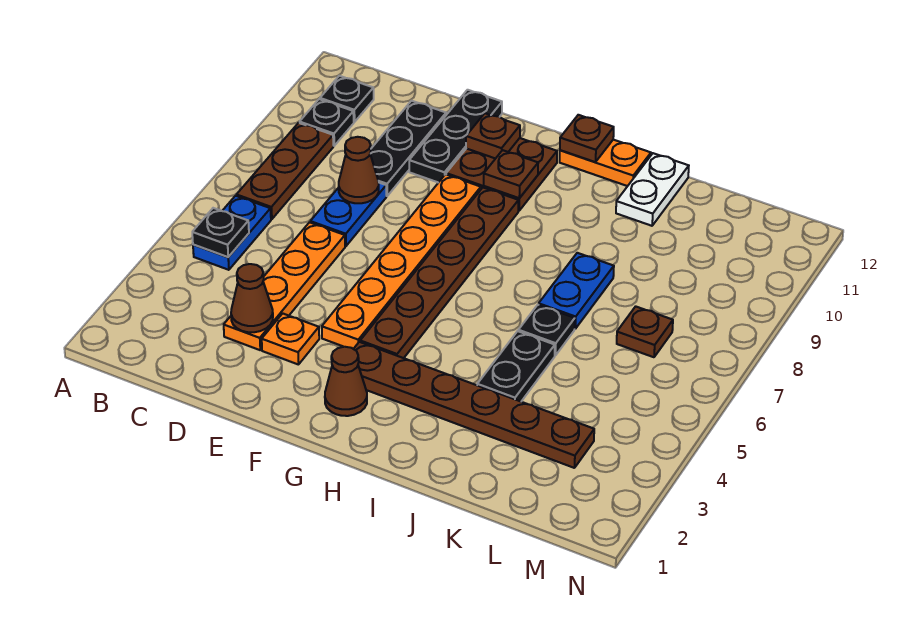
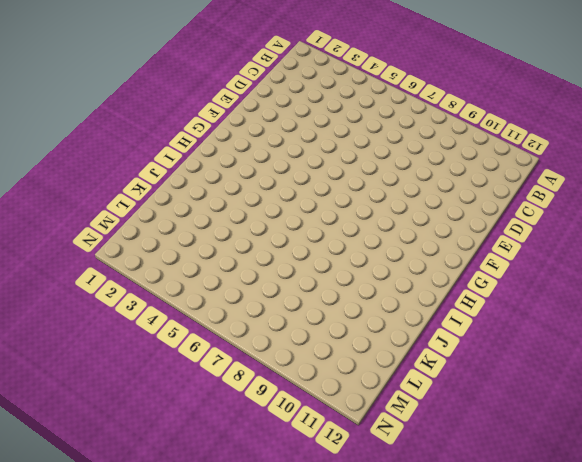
none -> blue plate B5:B6 level 1
none -> brown plate B7:B9 level 1
none -> black plate B10 level 1

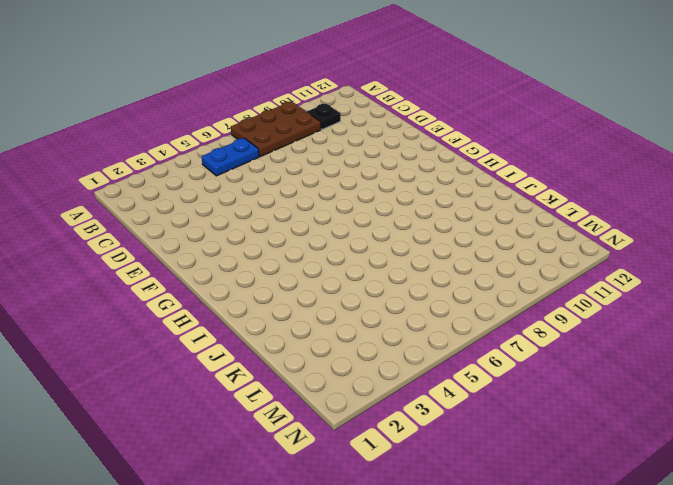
brown plate A7:B9 level 1 -> brown plate B7:B9 level 1
none -> black plate B11 level 1
none -> orange plate D3:D6 level 1
none -> blue plate D7:D8 level 1

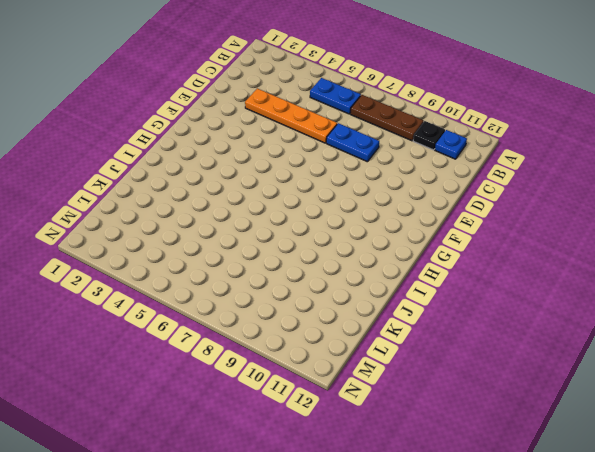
blue plate B11 level 1 -> black plate B11 level 1
none -> black plate D9:D11 level 1
none -> orange plate E3 level 1
none -> black plate E10:E12 level 1

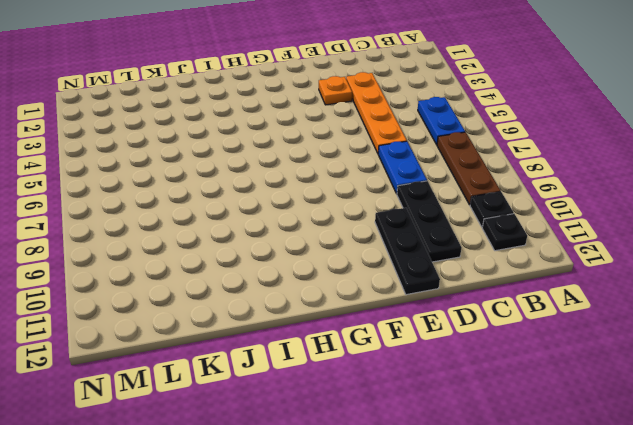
none -> orange plate F4:F9 level 1
none -> brown plate F10:G11 level 1
none -> brown cone G2 level 1

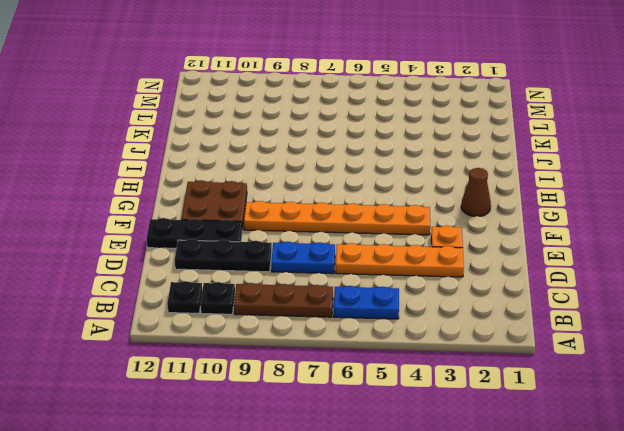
none -> brown plate G3:L3 level 1
none -> brown plate G4:G9 level 1
none -> orange plate H12:I12 level 1

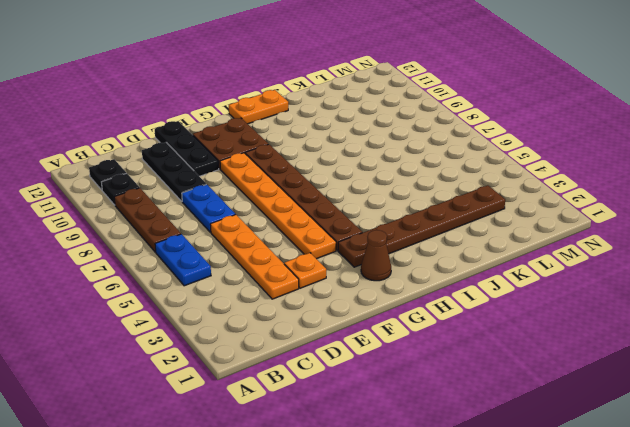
none -> black plate J4:J5 level 1
none -> black plate J6 level 1
none -> blue plate J7:J8 level 1

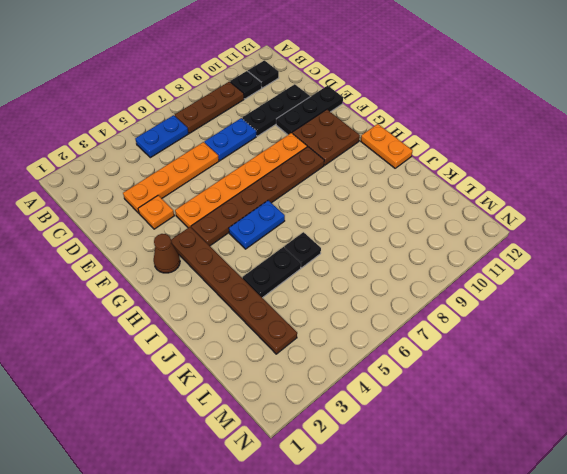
blue plate H5:H6 level 1 -> blue plate J7:J8 level 1
none -> white plate J11:J12 level 1
none -> brown plate L7 level 1
none -> black plate B5 level 2

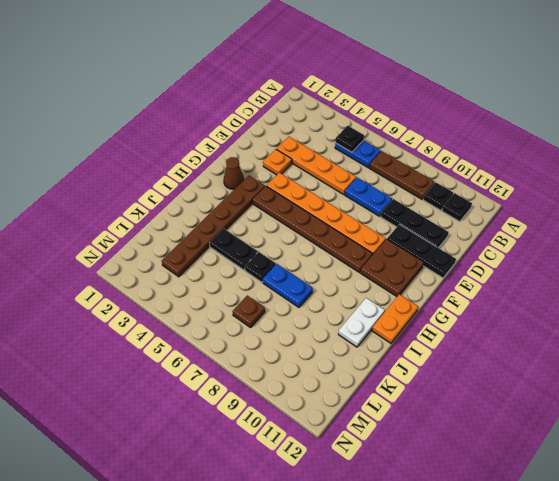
white plate I11:J11 level 1 -> white plate J11:J12 level 1
none -> brown cone D3 level 2
none -> brown cone D8 level 2
none -> brown plate F11 level 2

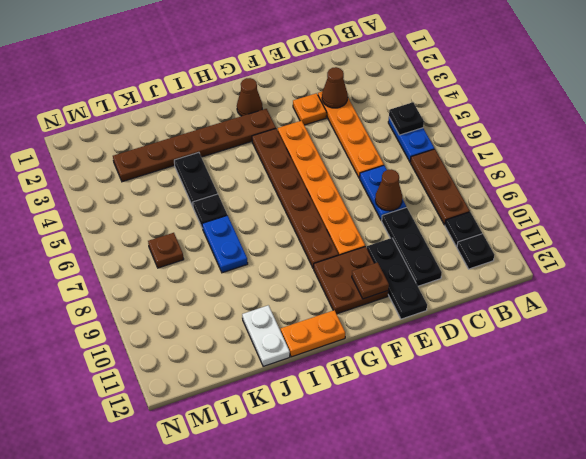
none -> brown plate G10 level 2
none -> brown plate H12 level 2

